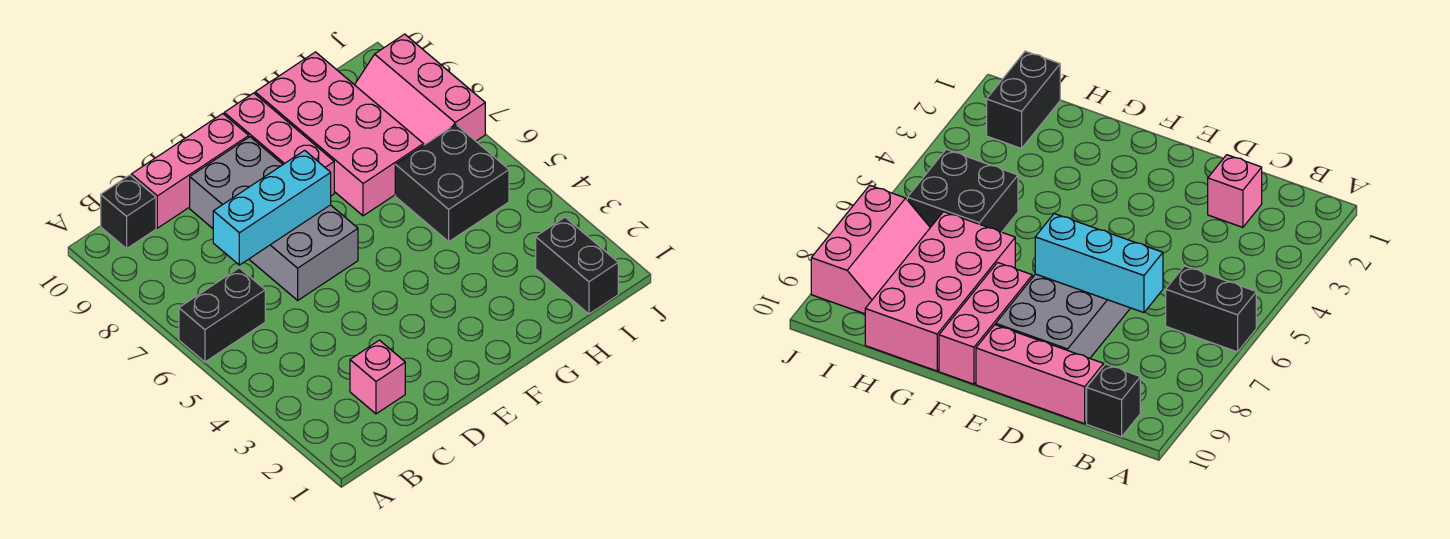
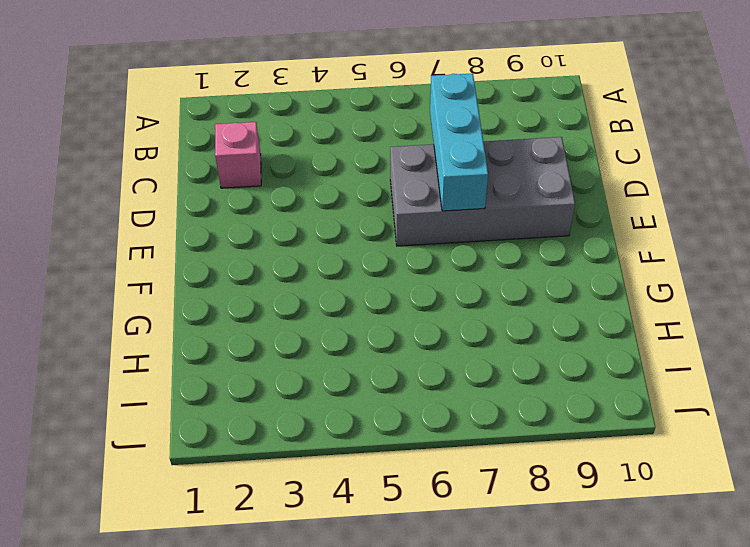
none -> black brick A6:B6 level 1
none -> black brick B10 level 1

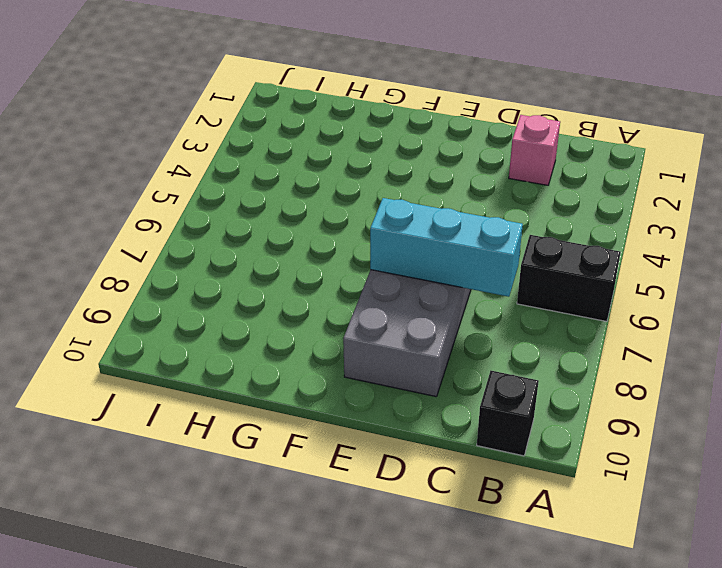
none -> pink brick C10:E10 level 1
none -> pink brick F8:F10 level 1

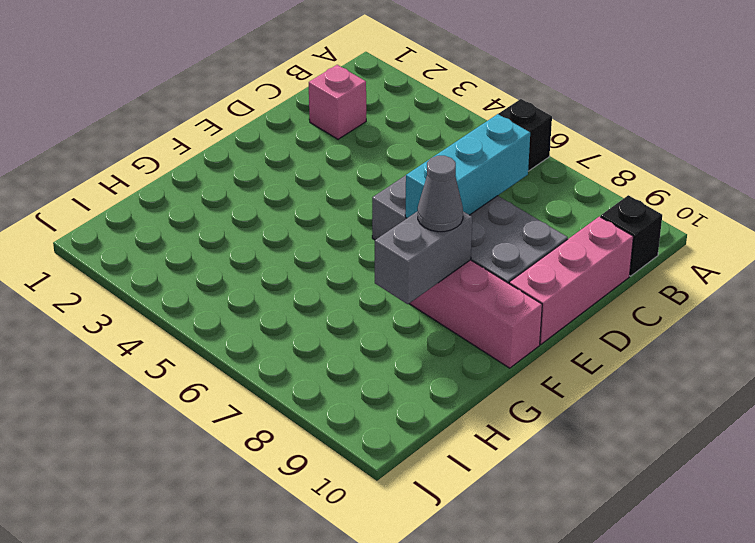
grey brick F8:G8 level 2 -> none
grey cone F8 level 3 -> none
none -> pink brick G7:H10 level 1
none -> black brick H5:I6 level 1

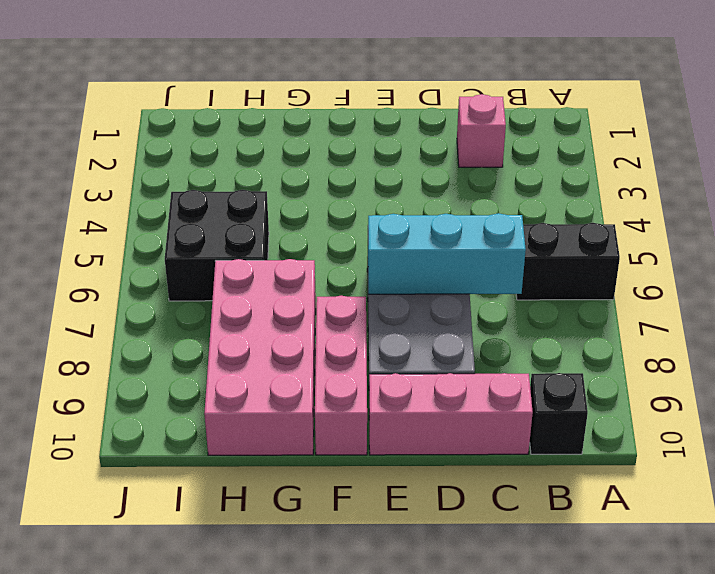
none -> black brick I1:I2 level 1
none -> pink slope I7:J9 level 1 top J

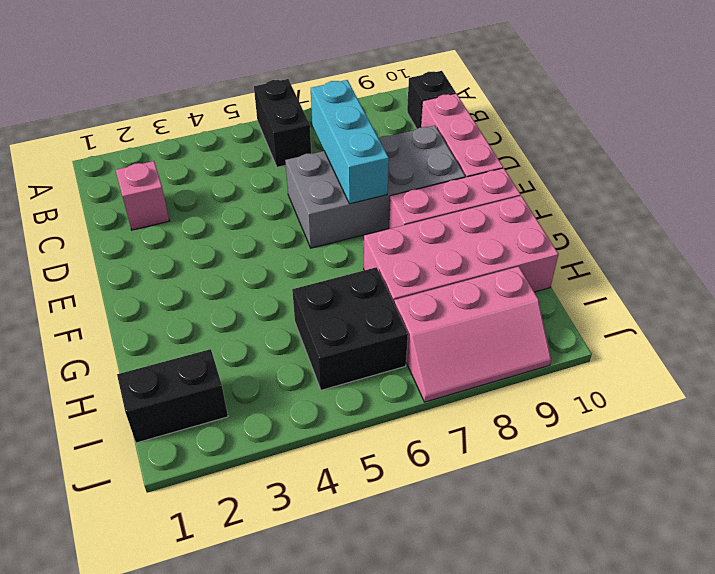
pink slope I7:J9 level 1 top I -> pink slope I7:J9 level 1 top J

